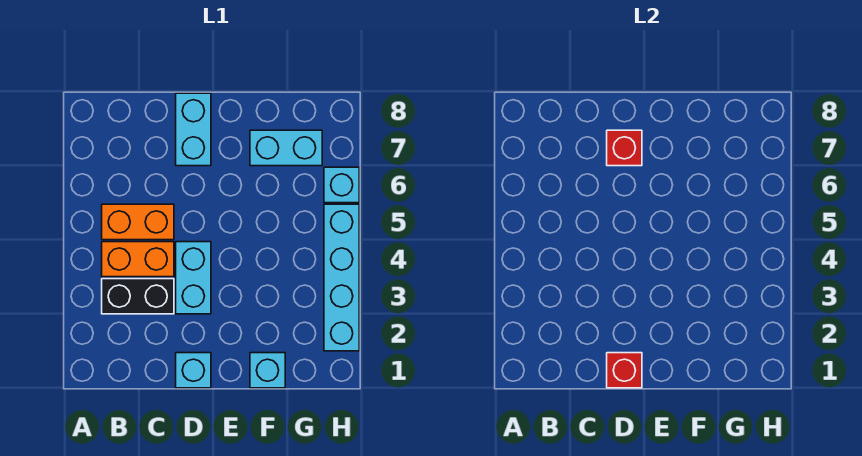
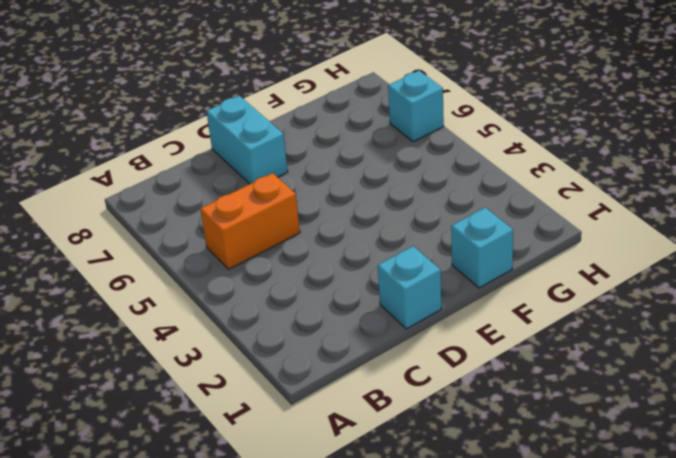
none -> black brick B3:C3 level 1
none -> orange brick B4:C4 level 1
none -> cyan brick D3:D4 level 1

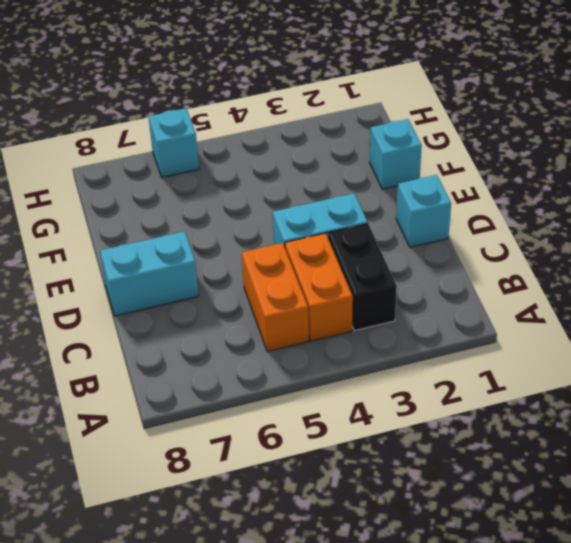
none -> cyan brick F7:G7 level 1
none -> cyan brick H2:H5 level 1
none -> red brick D1 level 2

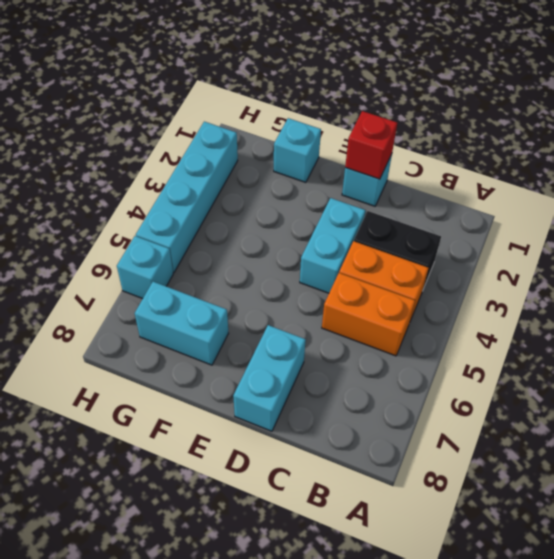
none -> red brick D7 level 2

